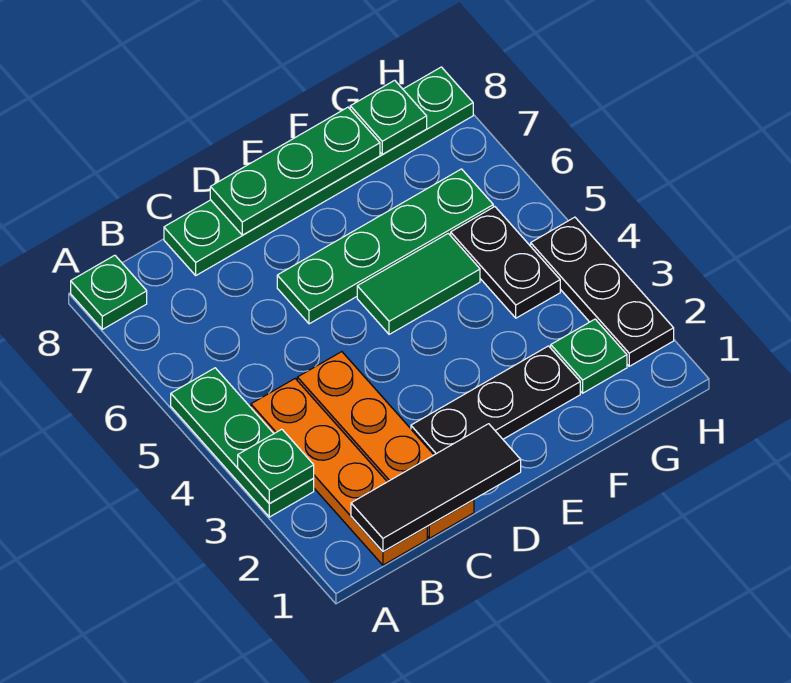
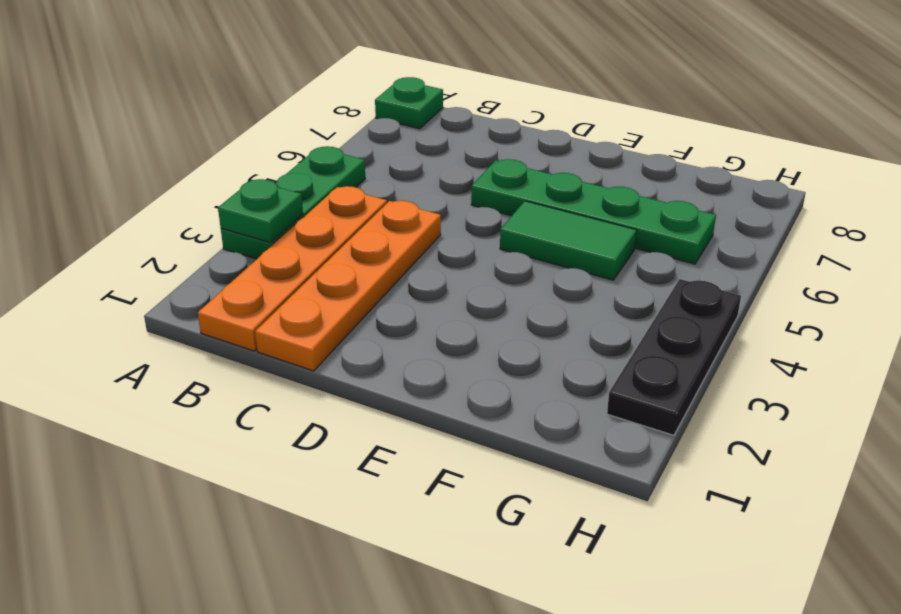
none -> green plate C8:H8 level 1
none -> black plate D2:F2 level 1
none -> green plate G2 level 1

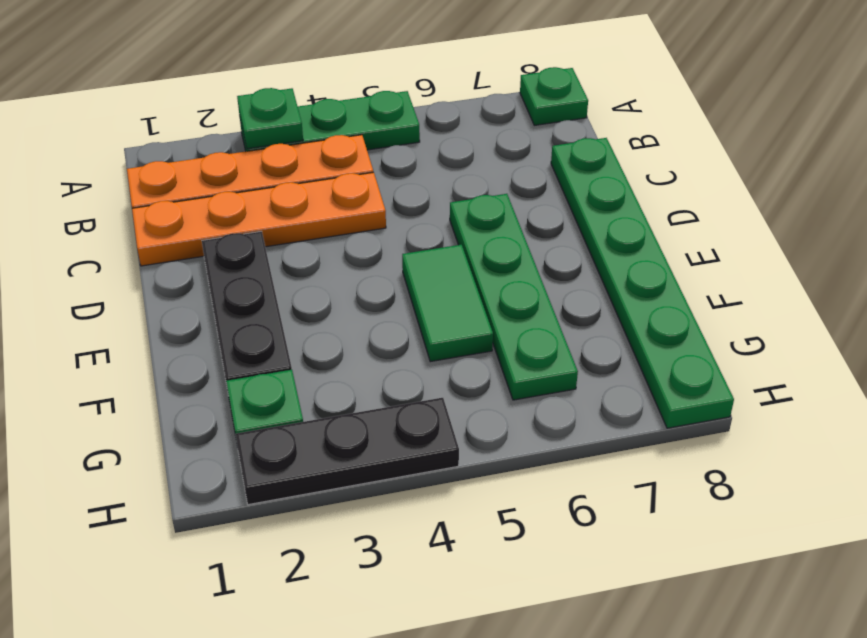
none -> black plate G4:G5 level 1
none -> black tile B1:D1 level 2
none -> green plate D8:F8 level 2

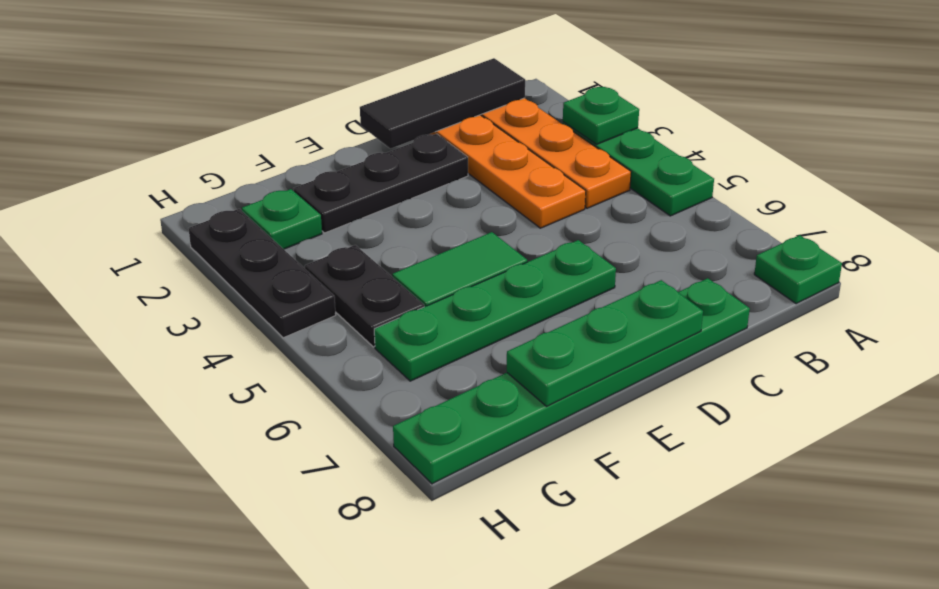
none -> green plate G8 level 2

